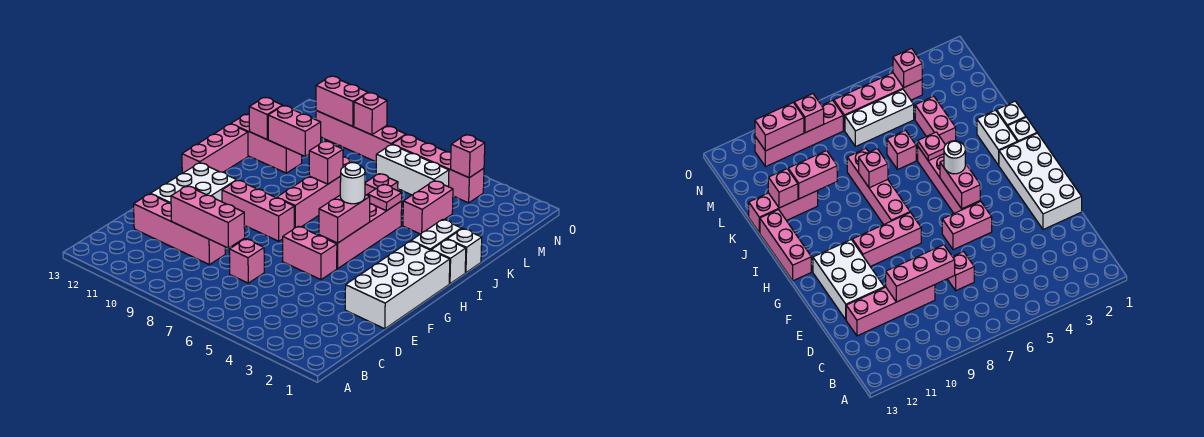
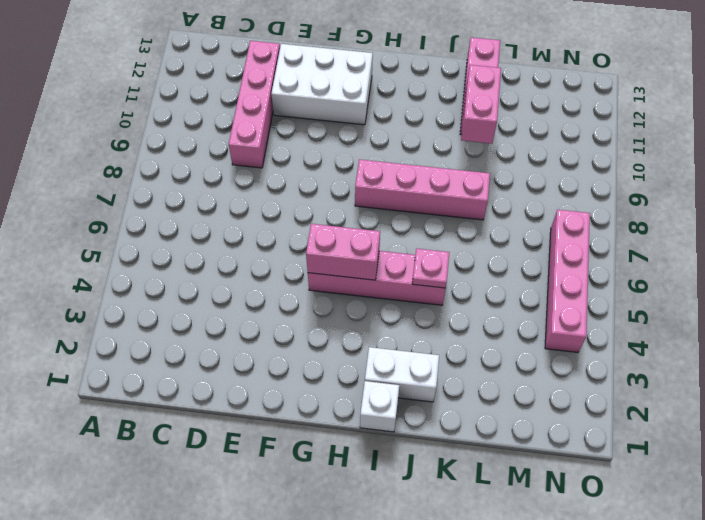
none -> pink brick D7 level 1
none -> white brick E1:H2 level 1
none -> pink brick F5:F6 level 1

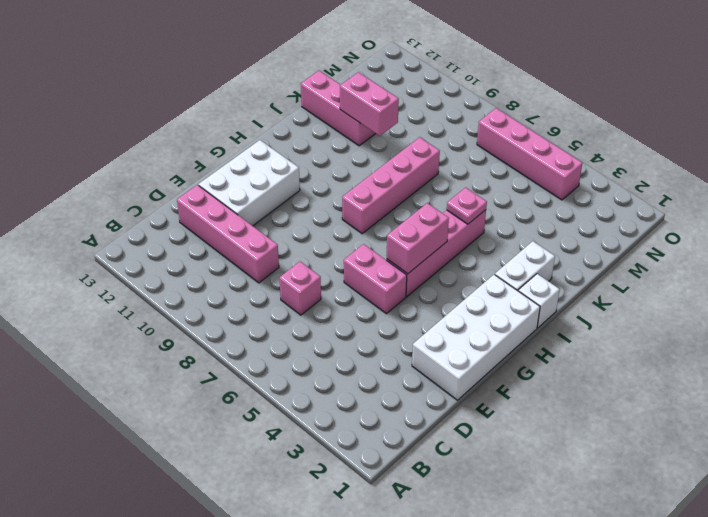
none -> pink brick G8:G10 level 1
none -> pink brick H13:J13 level 1
none -> white brick J1 level 1

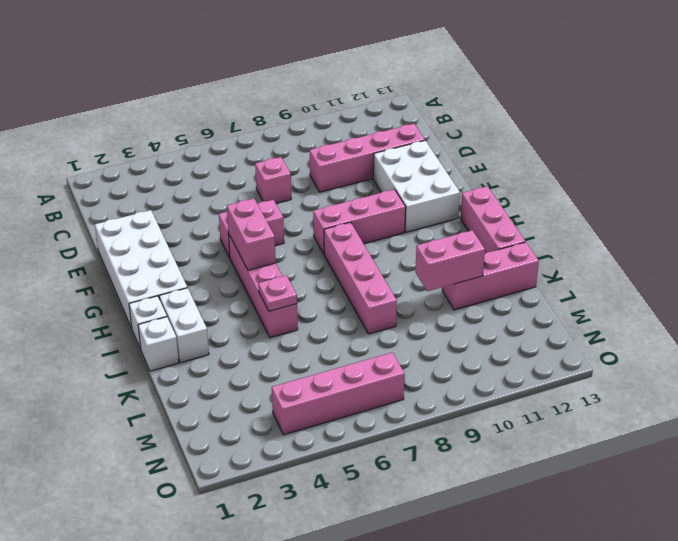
none -> pink brick K4:L4 level 1
none -> pink brick K6 level 1
none -> white brick M5:M7 level 1

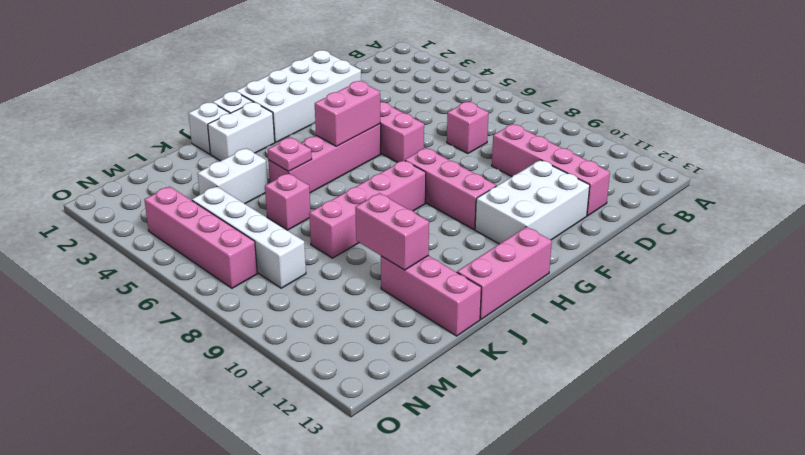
white brick K4:L4 level 1 -> pink brick K4:L4 level 1
white brick M5:M8 level 1 -> white brick M5:M7 level 1
none -> pink brick N8:N11 level 1
none -> pink brick D8:D10 level 2
none -> pink brick J8 level 2

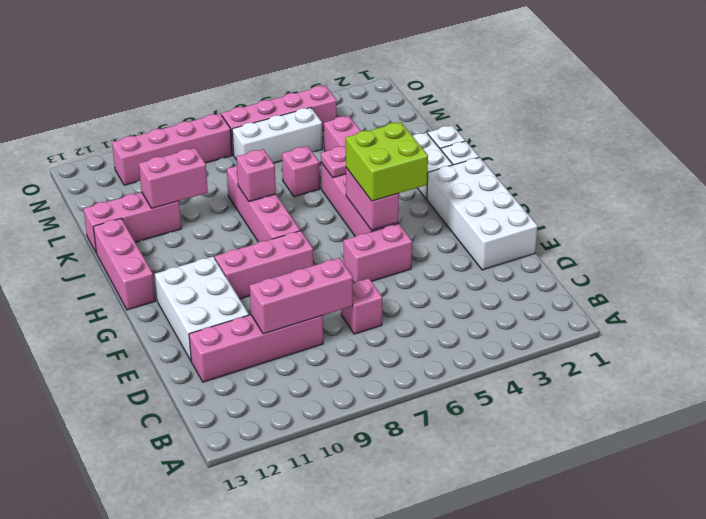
lime brick G4:H5 level 3 -> white round brick H5 level 3
none -> pink brick K12 level 2
none -> pink brick N4 level 2
none -> pink brick N9 level 2

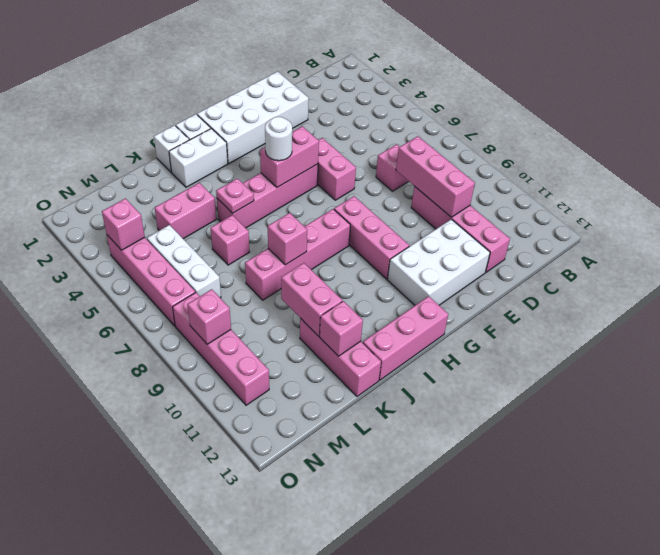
none -> pink brick N10:N11 level 2

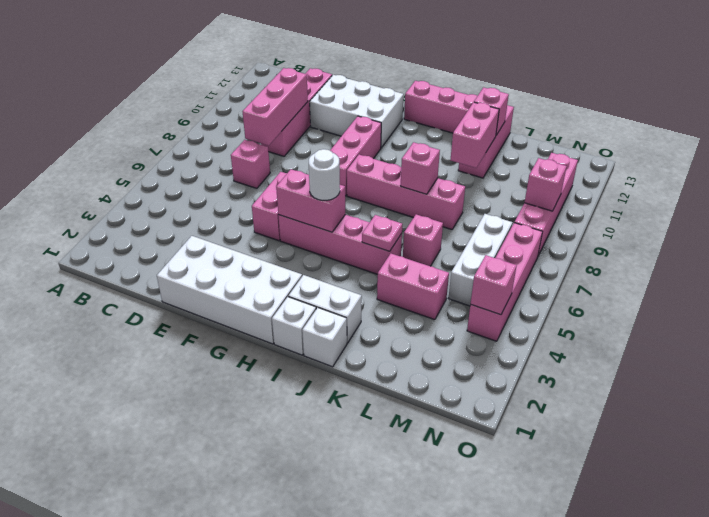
none -> pink brick N10:N11 level 2

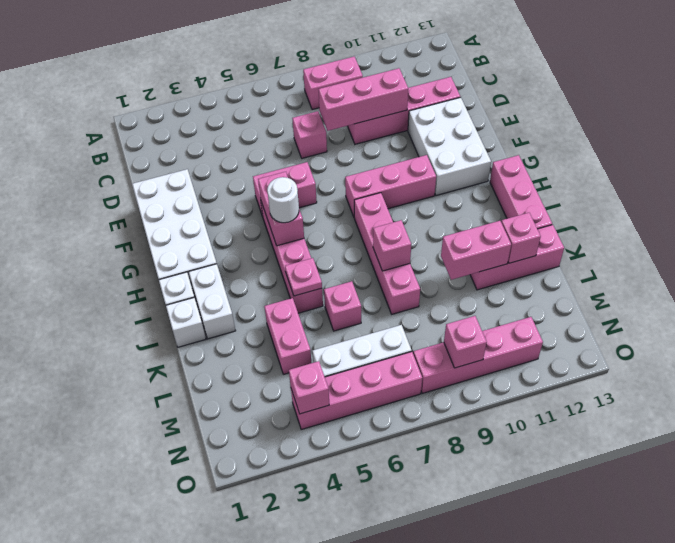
pink brick B8:B9 level 1 -> pink brick N10:N11 level 2

